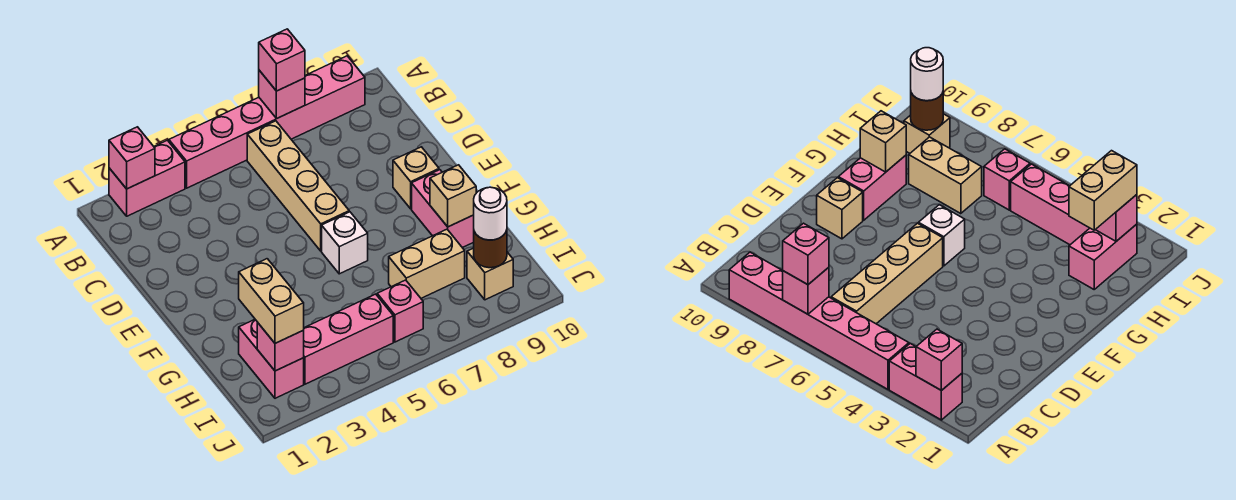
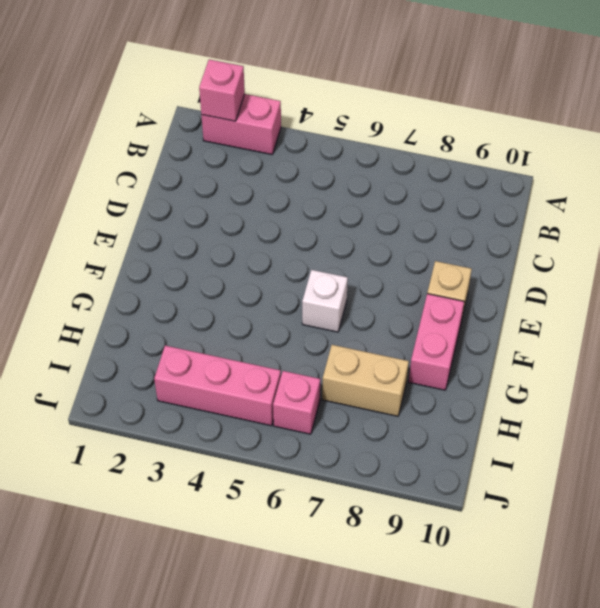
none -> pink brick A4:A9 level 1
none -> tan brick B6:E6 level 1
none -> pink brick H2:I2 level 1

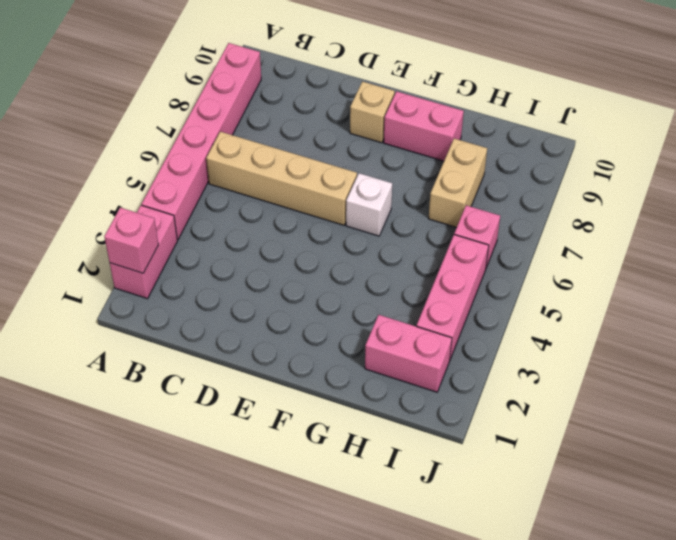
none -> tan brick I9 level 1
none -> pink brick A7 level 2
none -> tan brick G9 level 2

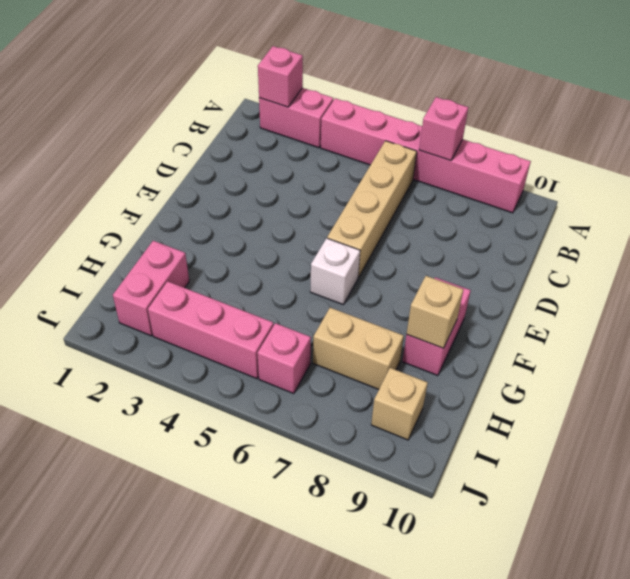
none -> tan brick E9 level 1
none -> pink brick I2 level 2
none -> brown round brick I9 level 2

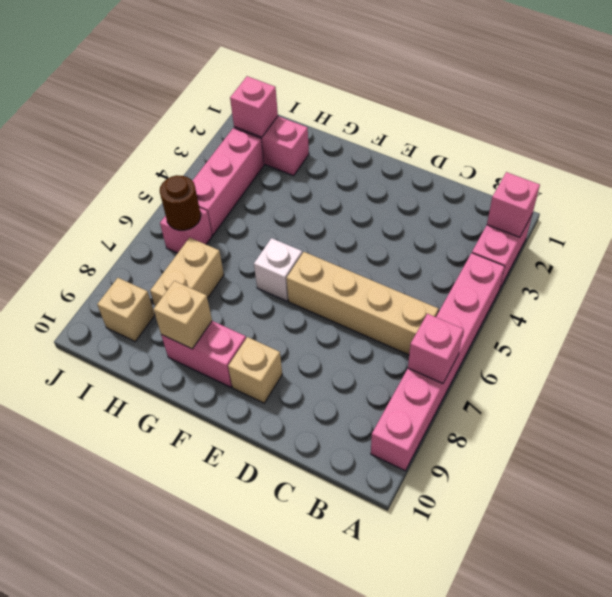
brown round brick I6 level 2 -> brown round brick I9 level 2
none -> pink brick A7 level 3
none -> tan brick H2:I2 level 3
none -> white round brick I9 level 3

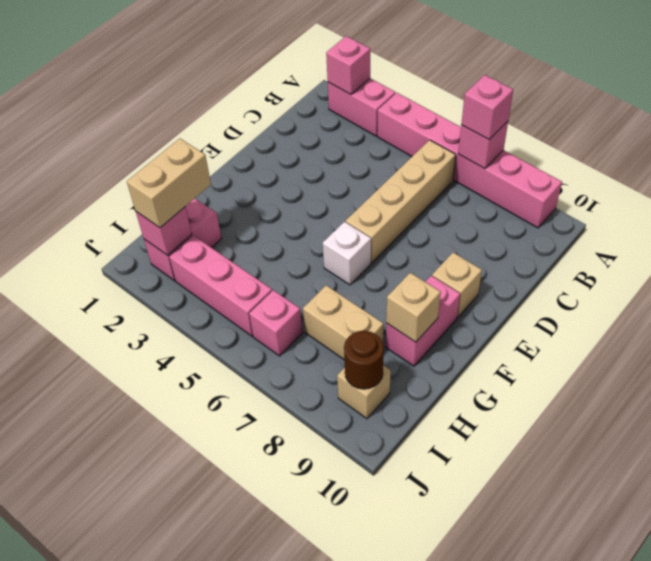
none -> white round brick I9 level 3

